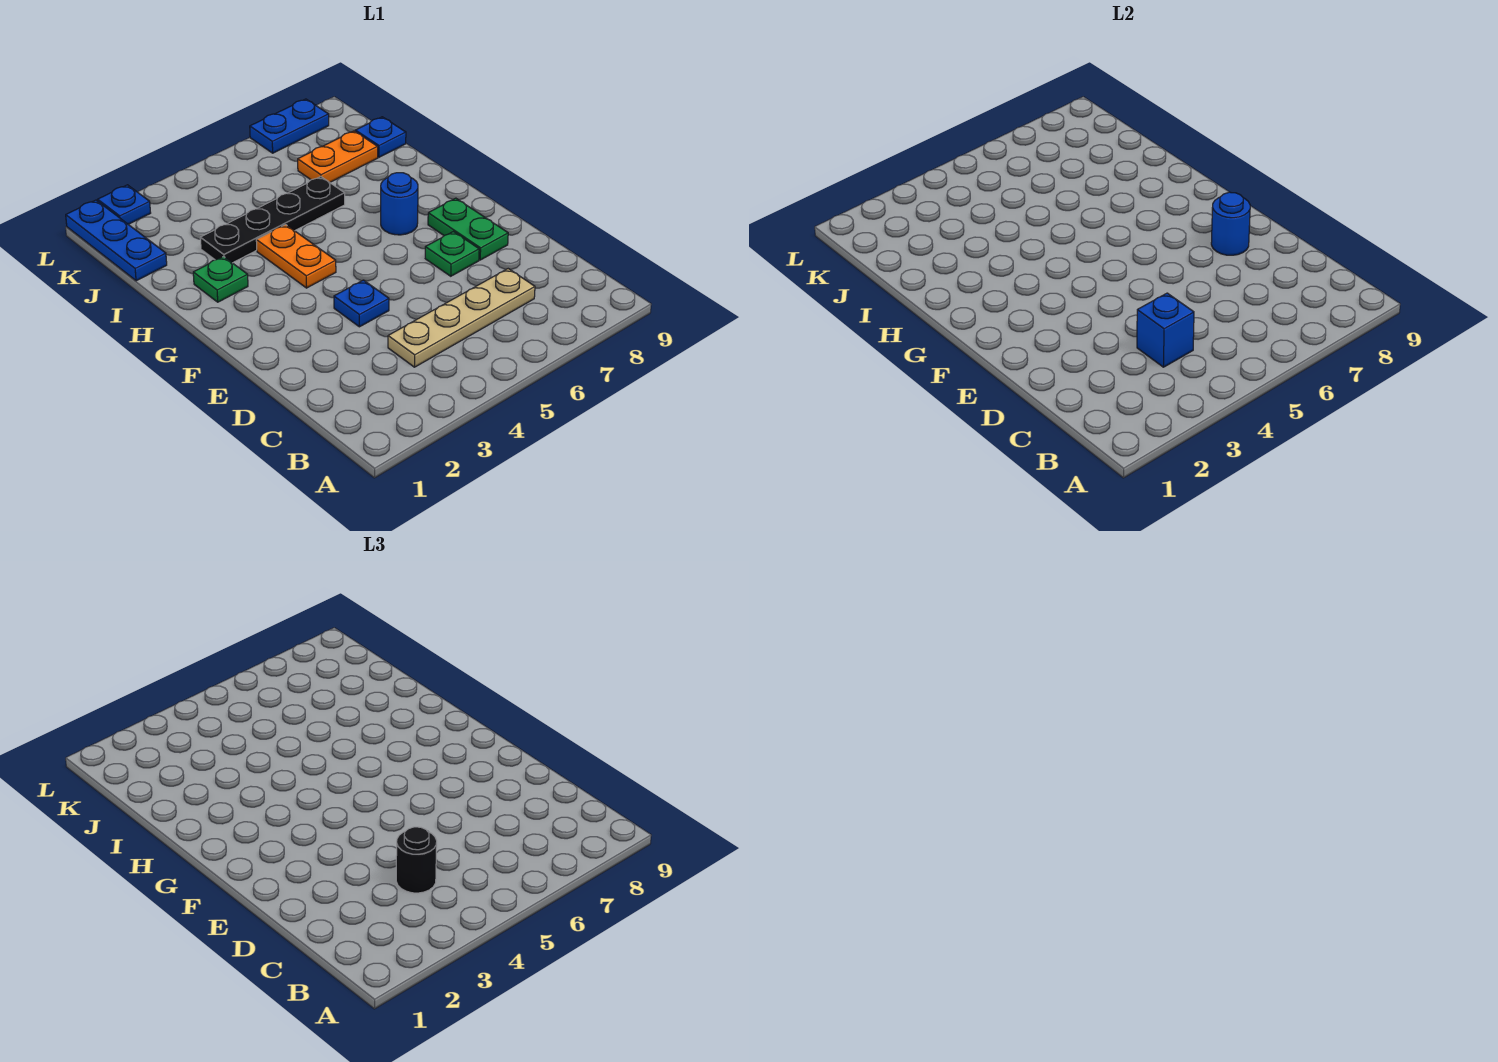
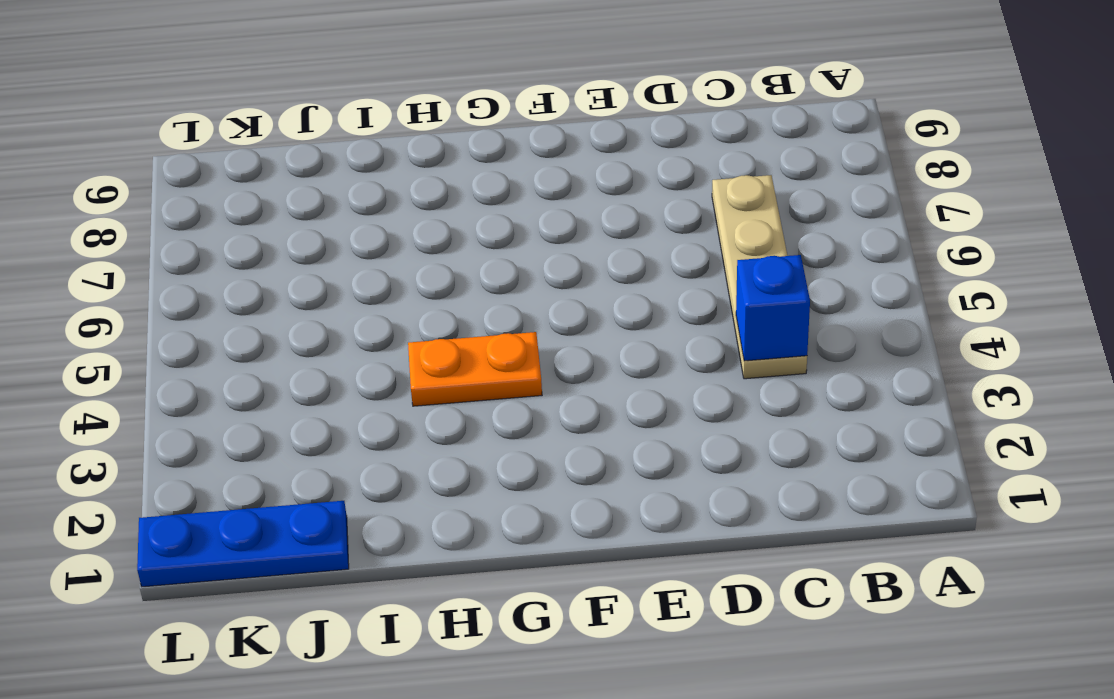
none -> blue plate E4 level 1
none -> green plate E7 level 1
none -> green plate E8:F8 level 1

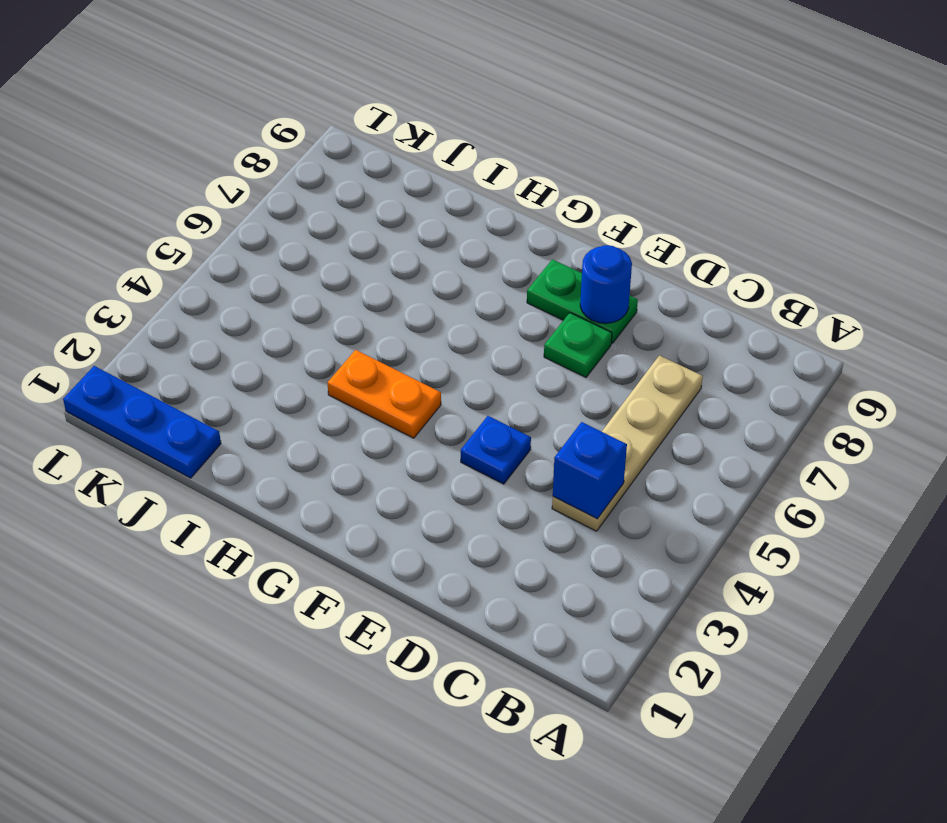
none -> blue round brick G7 level 1
none -> green plate H2 level 1
none -> black plate I3:I6 level 1

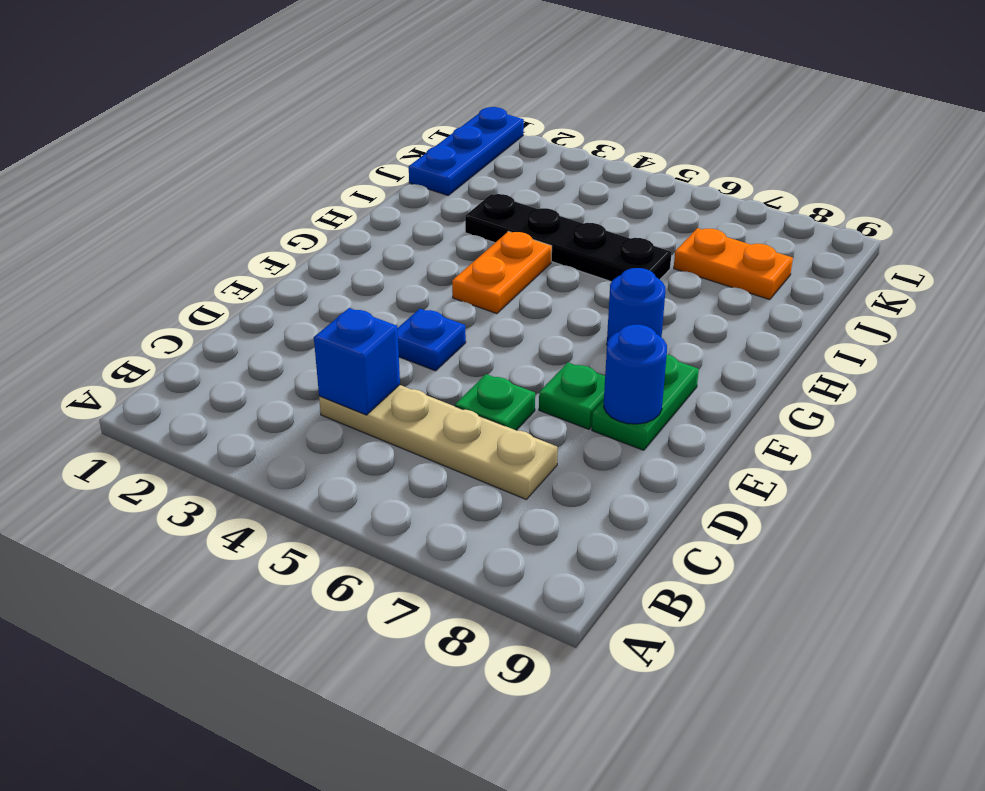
green plate D6 level 1 -> green plate H2 level 1
none -> blue plate J9 level 1
none -> blue plate L2 level 1
none -> blue plate L7:L8 level 1

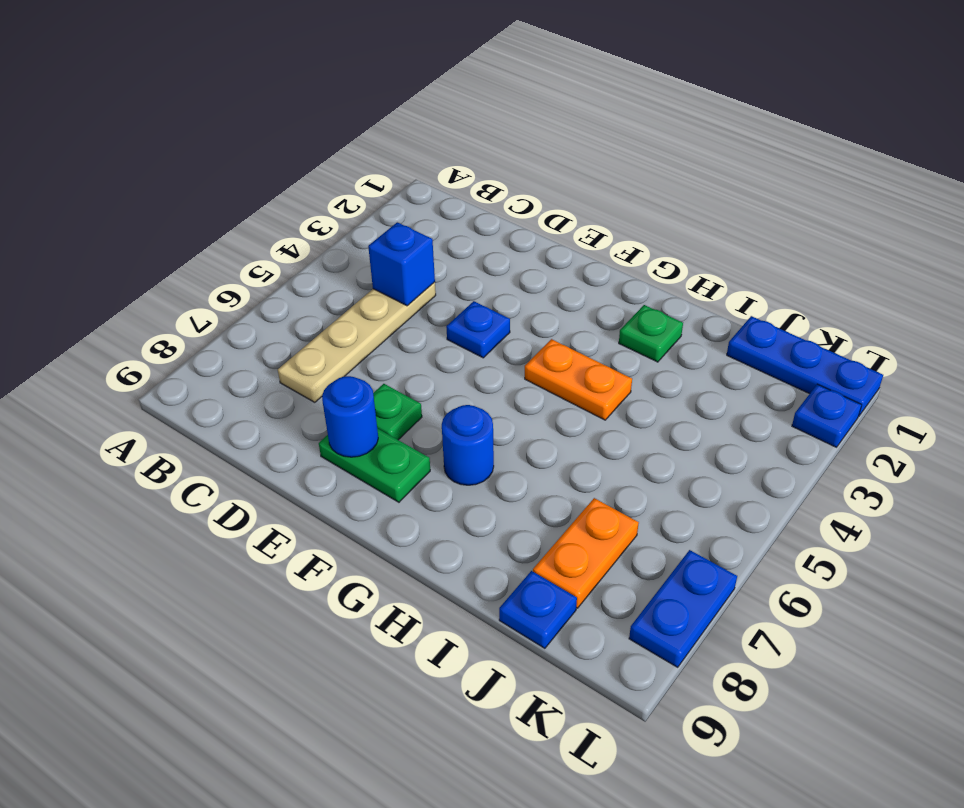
none -> black plate I3:I6 level 1
none -> black round brick C4 level 3

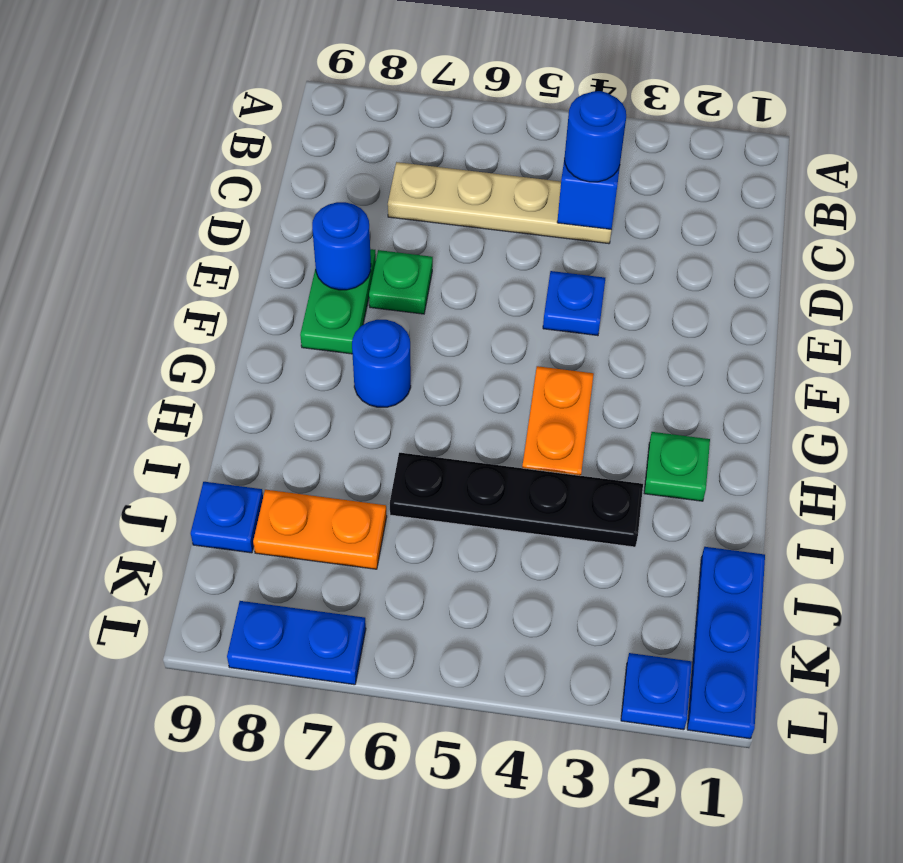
blue round brick C4 level 3 -> black round brick C4 level 3

